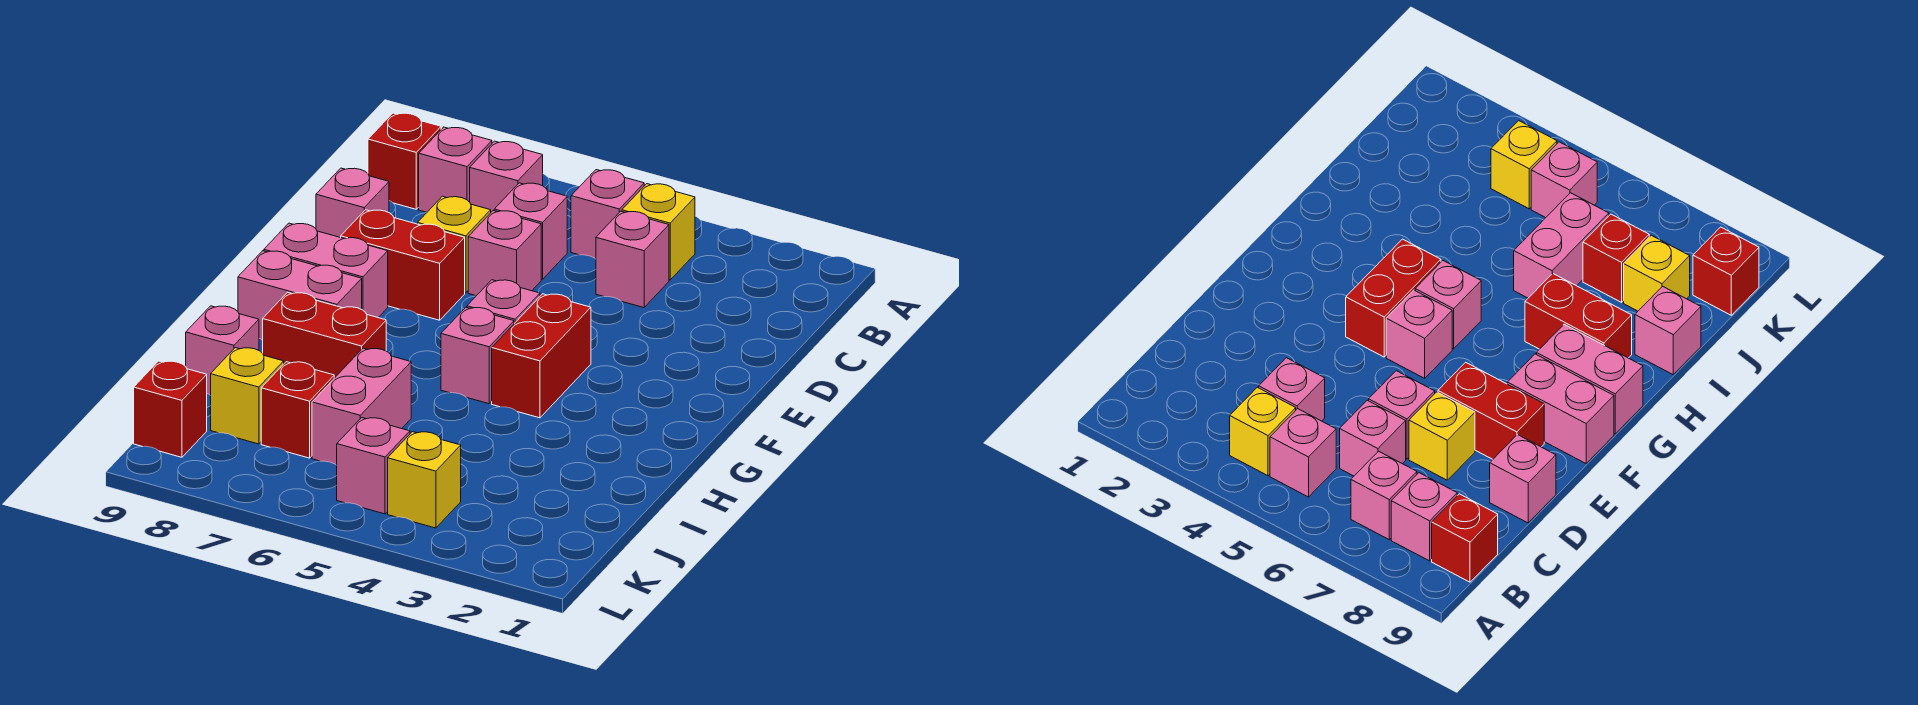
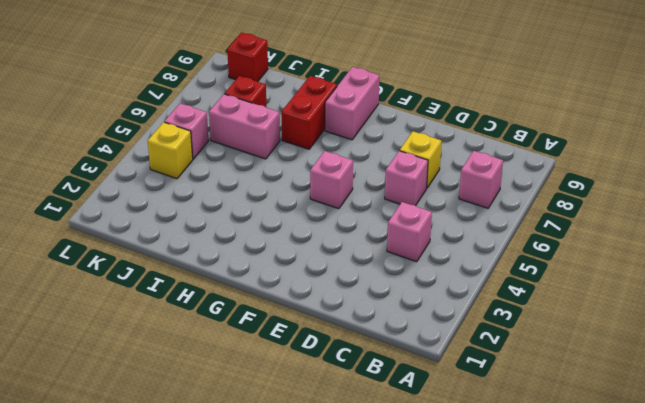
none -> yellow brick B4 level 1
none -> pink brick B5 level 1
none -> pink brick B8 level 1

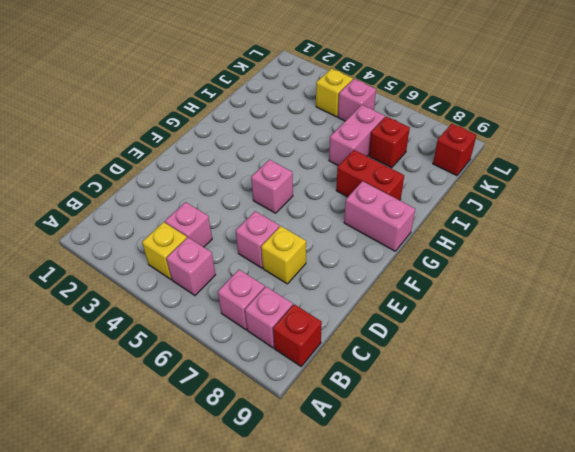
none -> pink brick C6 level 1
none -> pink brick D9 level 1
none -> red brick E7:E8 level 1

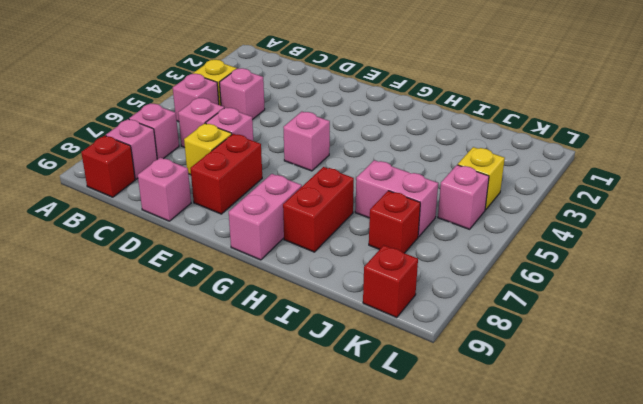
none -> red brick F4:G4 level 1
none -> pink brick F8:F9 level 1
none -> pink brick G5 level 1

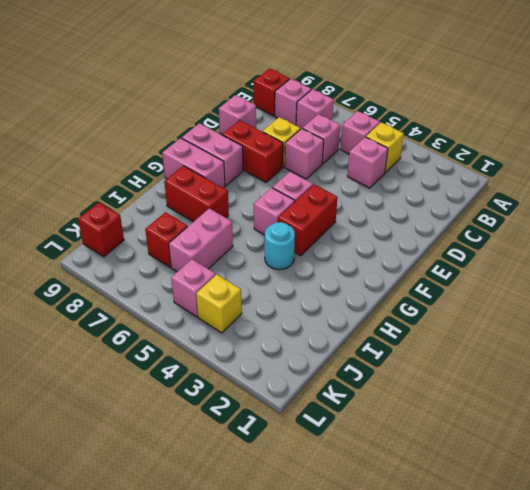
cyan round brick H4 level 1 -> none
none -> pink brick I9 level 1
none -> yellow brick J8 level 1

